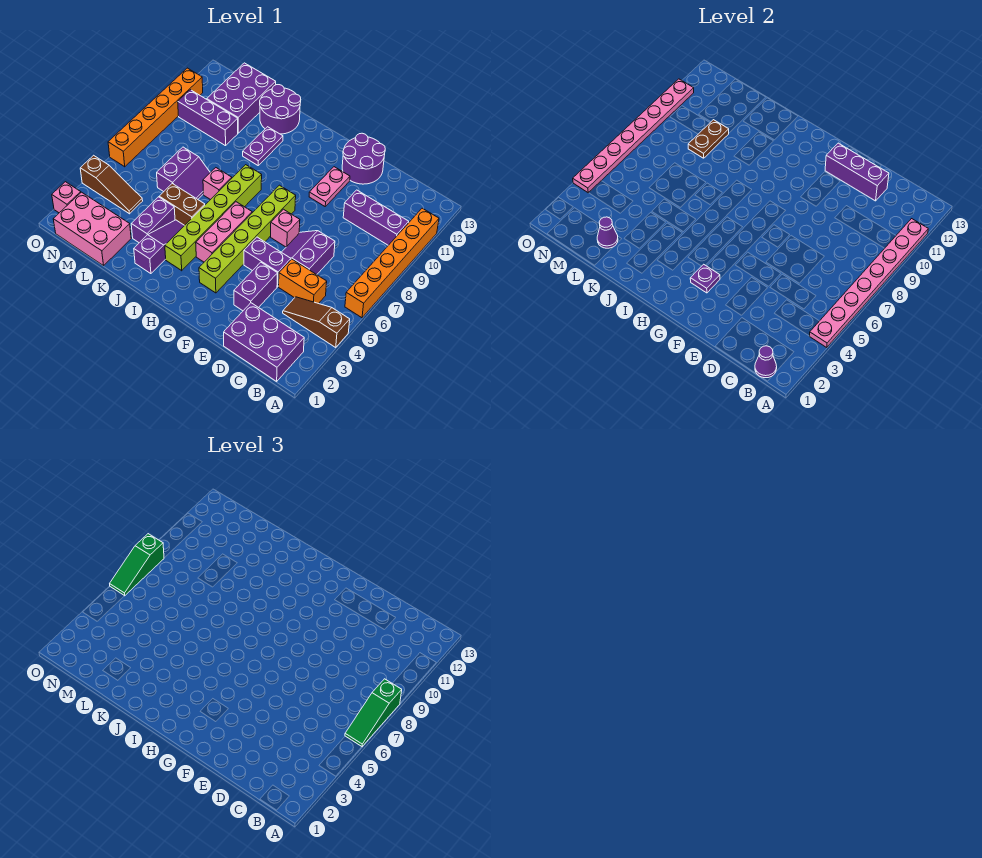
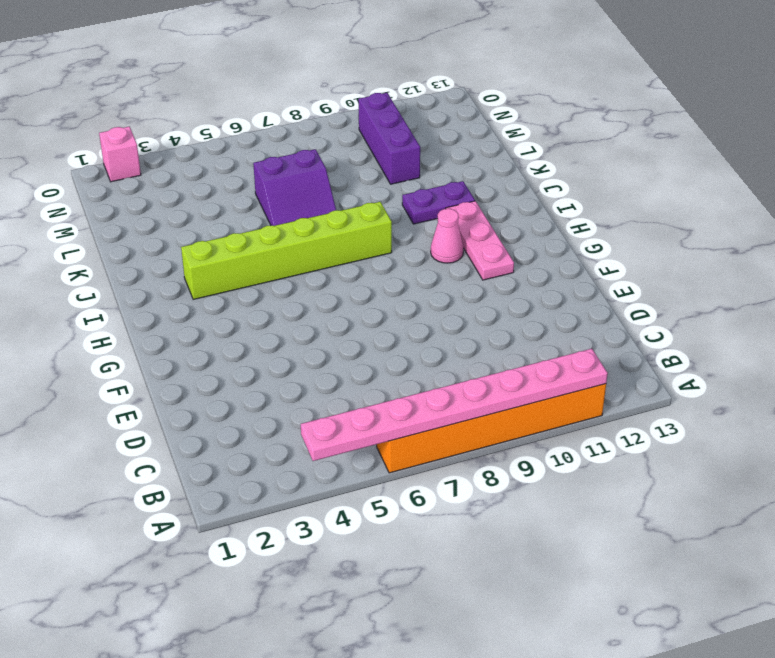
pink plate G11:I11 level 1 -> none
pink cone H10 level 1 -> none
none -> brown slope A4:C4 level 1 top A
none -> purple brick B1:D2 level 1
none -> purple brick B10:D10 level 1
none -> orange brick C5:D5 level 1

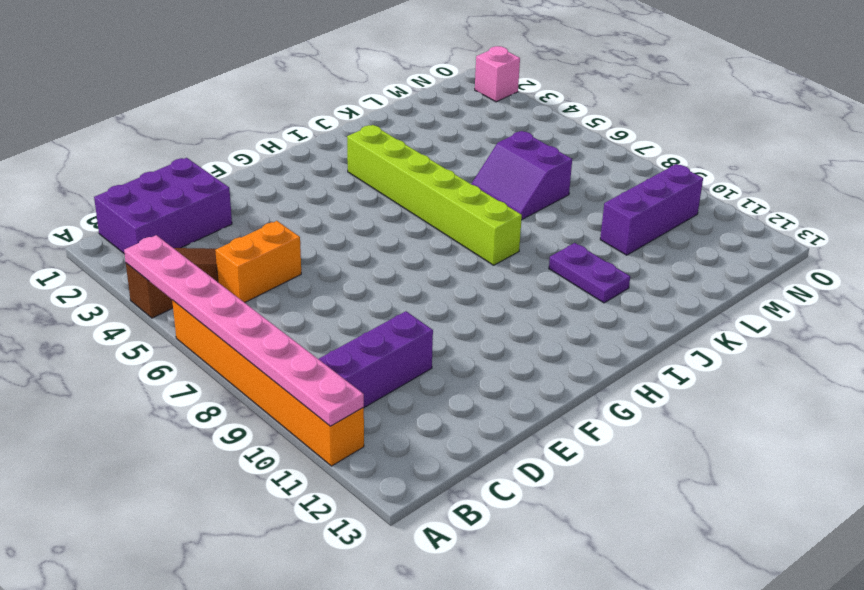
none -> purple slope D6:E7 level 1 top D
none -> purple brick E3:E4 level 1
none -> purple brick E5:F5 level 1
none -> purple round brick E12:F13 level 1

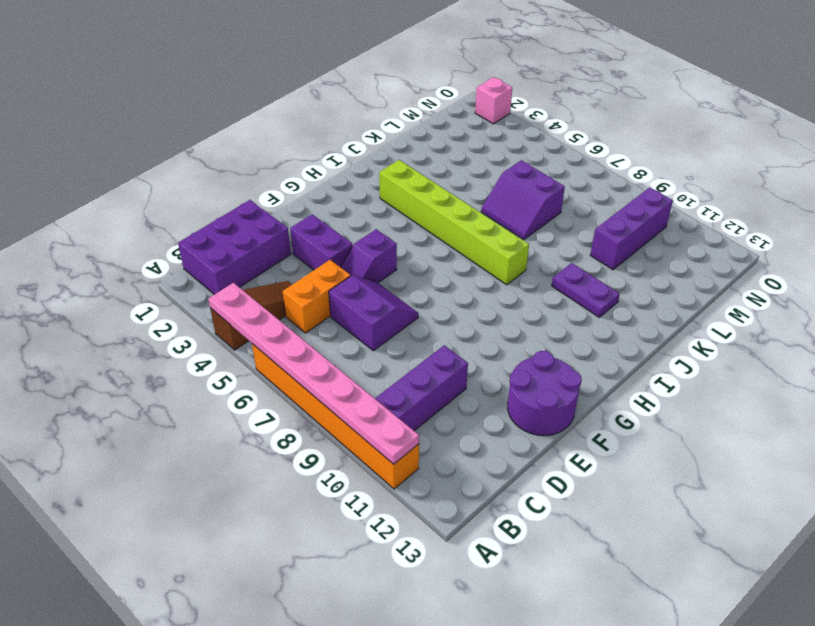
purple slope E5:F5 level 1 top F -> purple brick E5:F5 level 1
none -> pink brick F7 level 1
none -> pink plate F10:F11 level 1
none -> lime brick G3:G8 level 1
none -> pink brick H4:H6 level 1

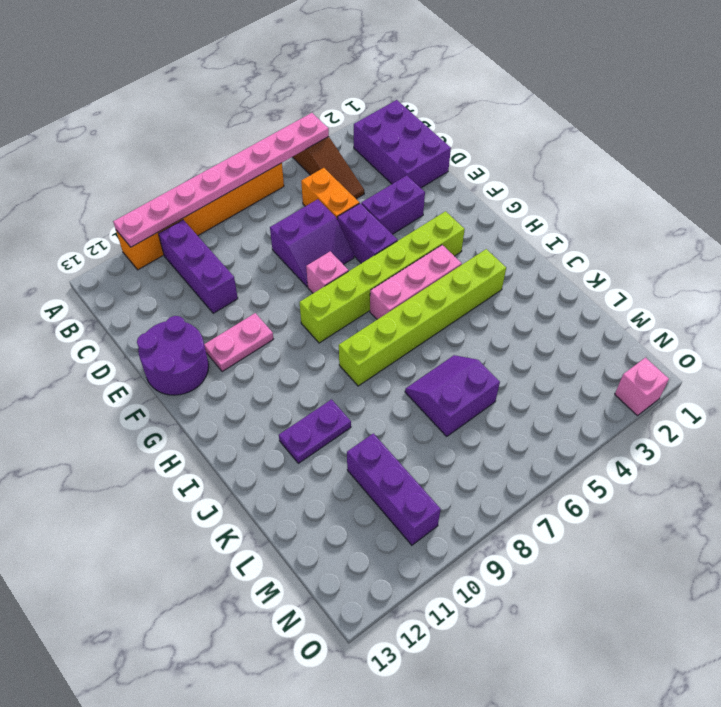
none -> purple slope J2:J4 level 1 top 2
none -> brown brick J5:K5 level 1
none -> pink brick J7 level 1
none -> purple round brick J12:K13 level 1

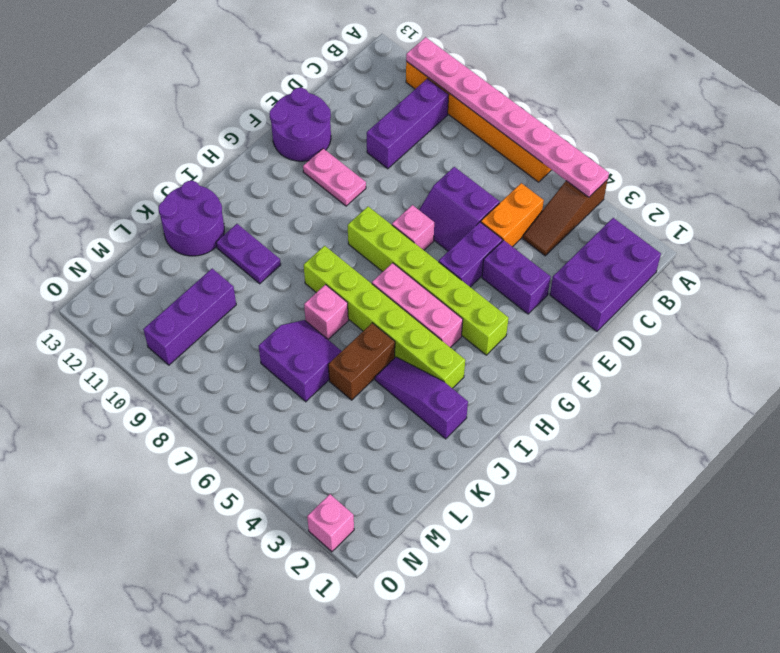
none -> purple brick K3:K4 level 1
none -> pink brick L1:N2 level 1
none -> purple brick L11:M13 level 1
none -> brown slope M4:O4 level 1 top O

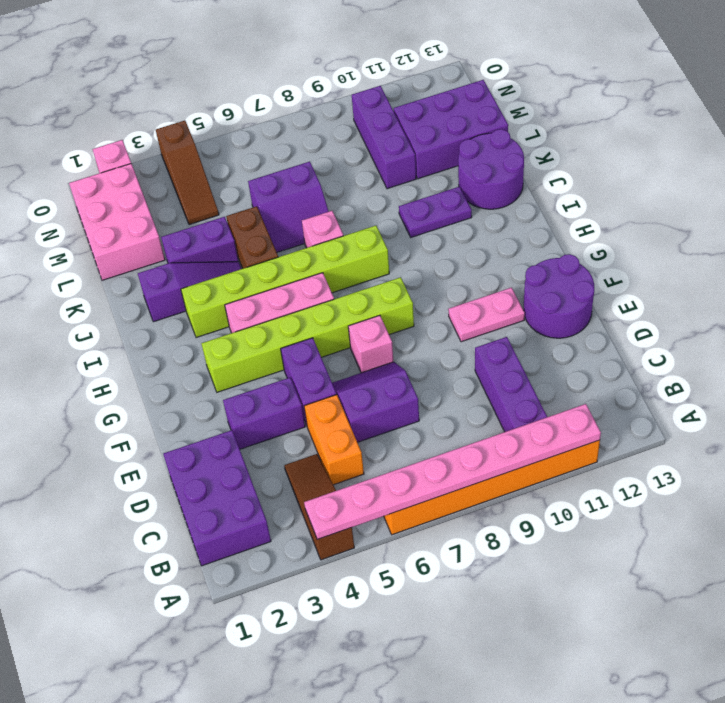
none -> orange brick O6:O11 level 1
none -> purple cone B1 level 2
none -> purple brick D12:F12 level 2
none -> purple plate G3 level 2

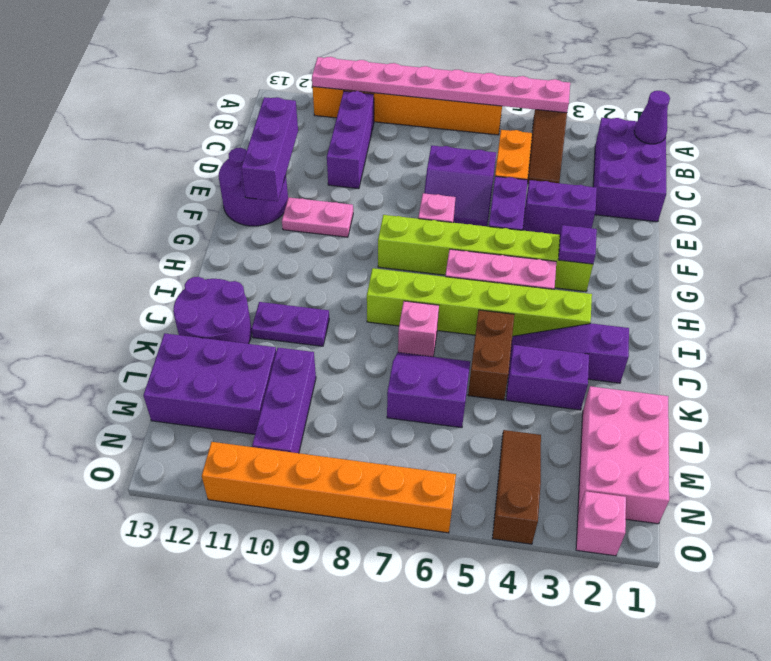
none -> purple cone L2 level 2
none -> brown plate L9:L10 level 2
none -> pink plate O4:O11 level 2
none -> green slope A6:A8 level 3 top 8

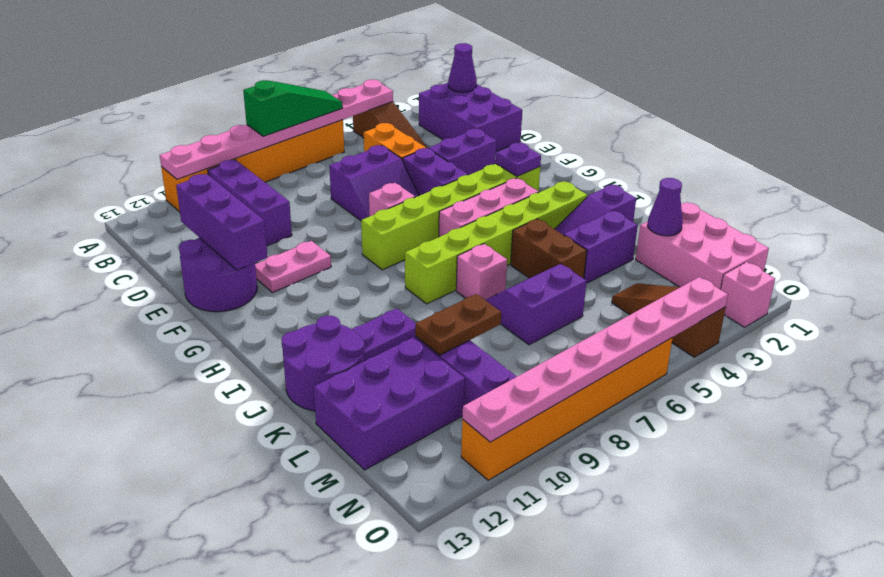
none -> green slope O6:O8 level 3 top 8

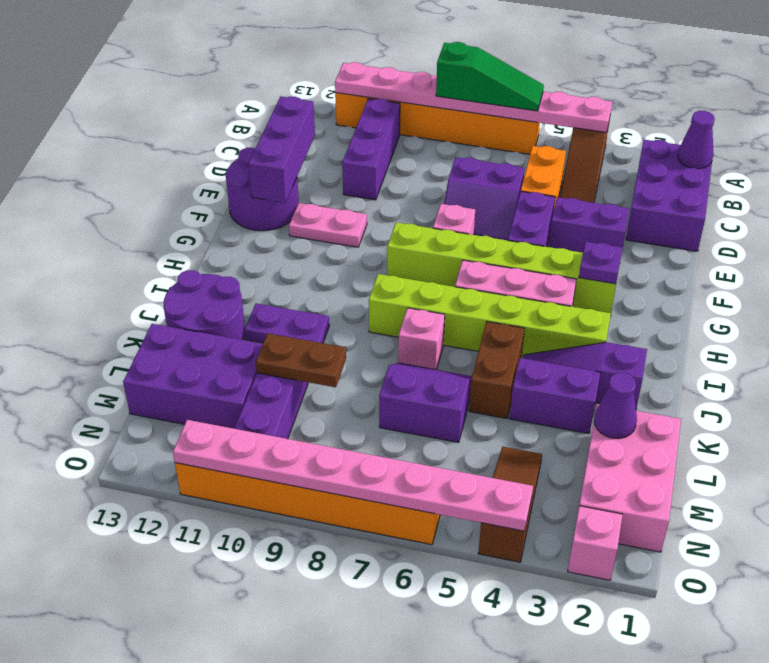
none -> green slope O6:O8 level 3 top 8

